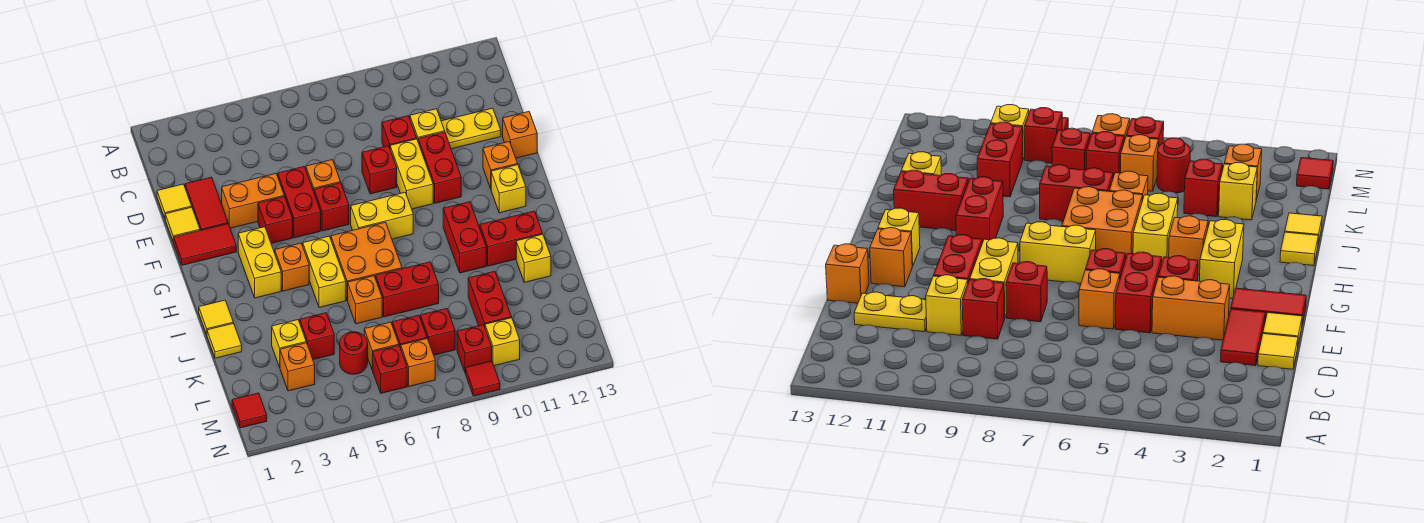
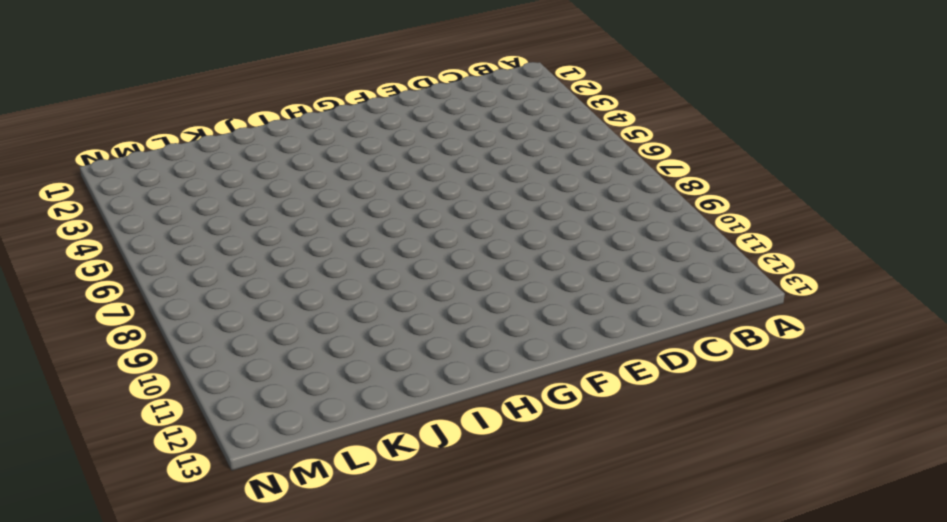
none -> yellow tile D1 level 1
none -> red tile D2:E2 level 1
none -> red brick D9 level 1
none -> yellow brick D10 level 1

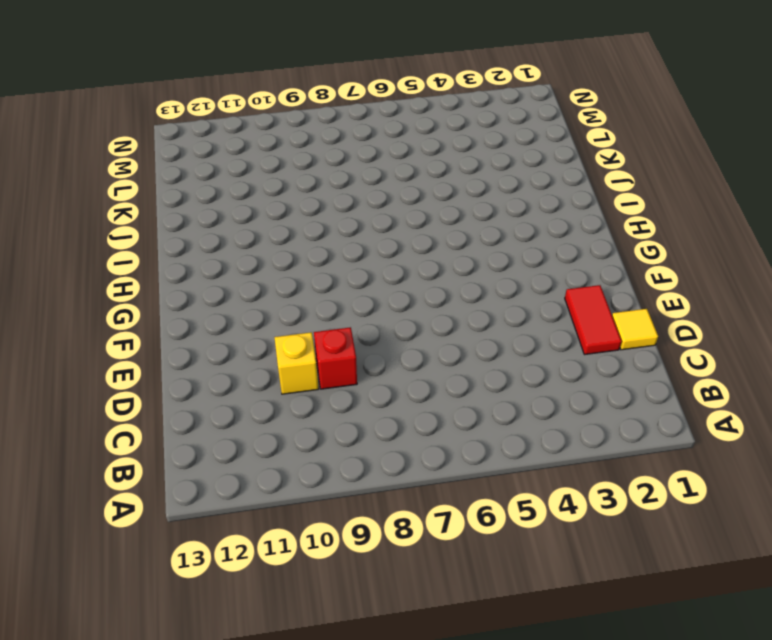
none -> yellow plate D11:D12 level 1
none -> yellow tile E1 level 1
none -> orange brick E3:E4 level 1
none -> red brick E5:F5 level 1

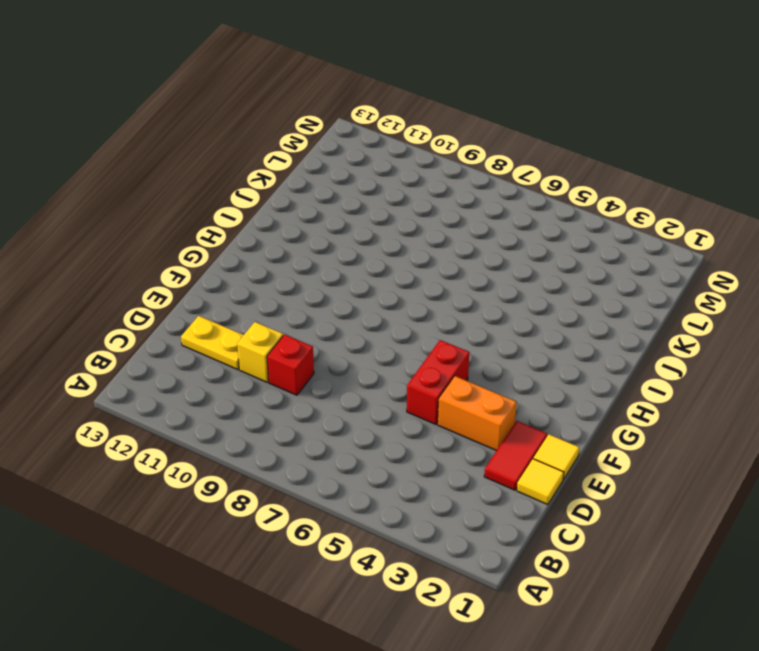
none -> orange brick E6 level 1
none -> red brick E8 level 1
none -> yellow brick E9:F9 level 1
none -> red brick E10:F10 level 1

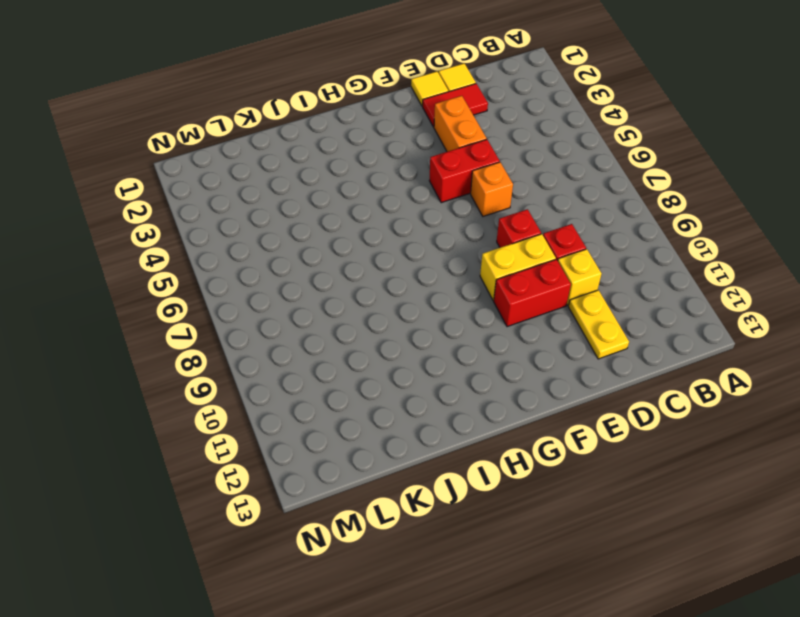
none -> orange brick E13 level 1
none -> red tile F1:F2 level 1
none -> red brick F4 level 1
none -> red brick F6 level 1

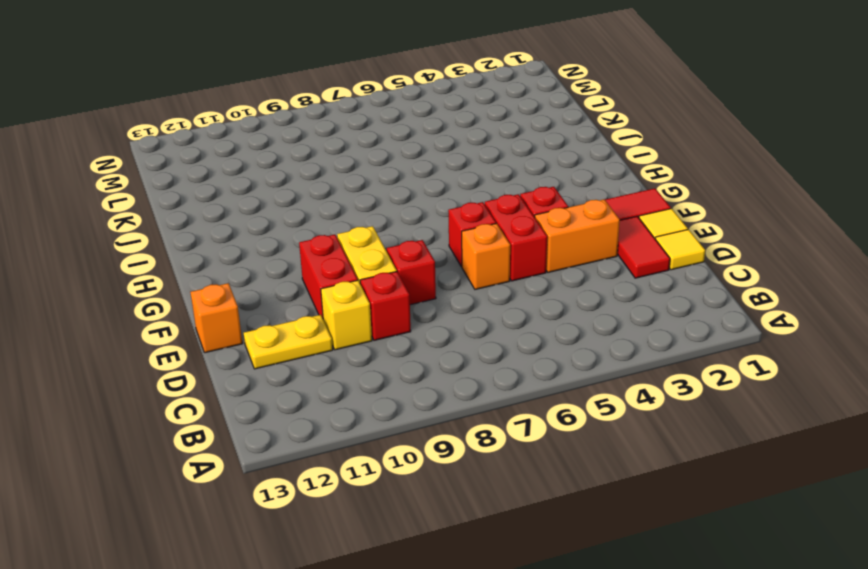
none -> orange brick F12 level 1
none -> yellow brick G3:H3 level 1
none -> yellow brick G7:G8 level 1
none -> yellow brick G12 level 1

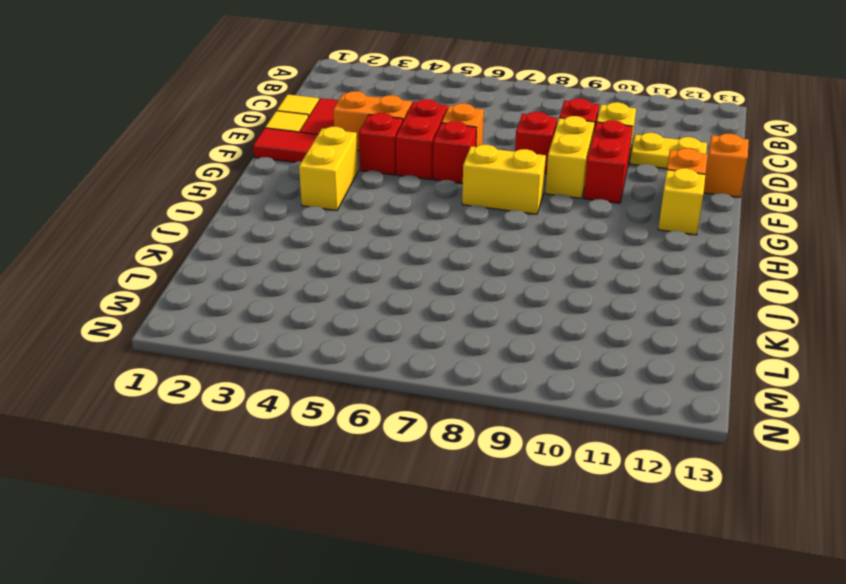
none -> orange brick H4 level 1
none -> yellow brick H5:I5 level 1
none -> orange brick H6:I7 level 1
none -> red brick H10:I10 level 1

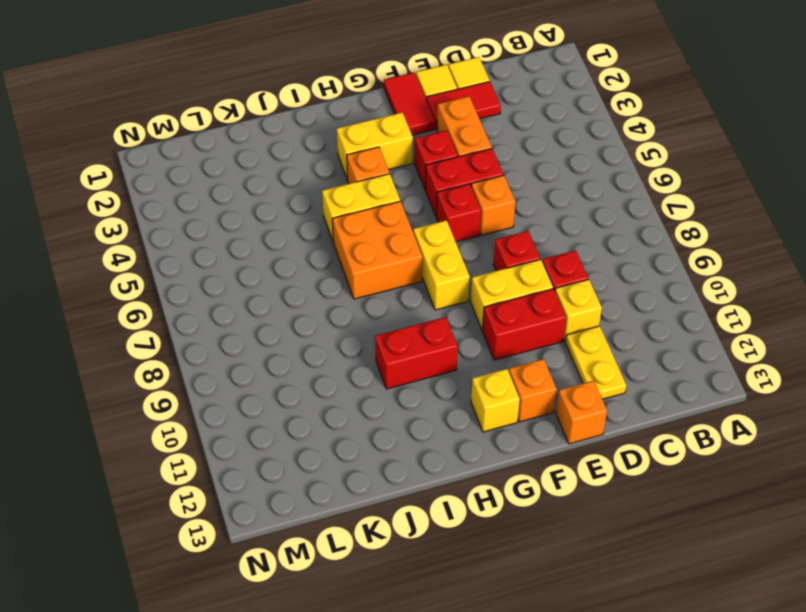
none -> yellow tile I1 level 1
none -> red brick I11:I12 level 1
none -> yellow tile J1 level 1
none -> orange brick J6 level 1

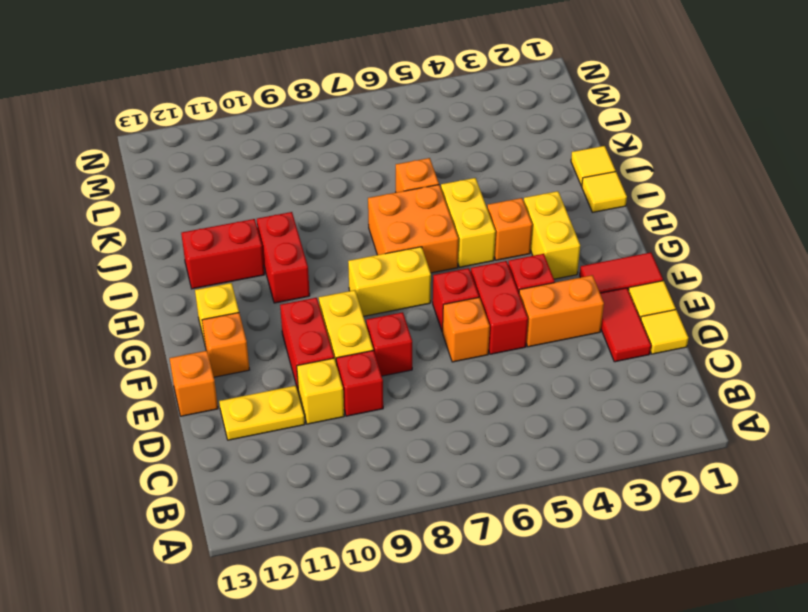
none -> red brick J7:J8 level 1
none -> yellow brick J12 level 1
none -> yellow brick K3 level 1
none -> red brick K4 level 1

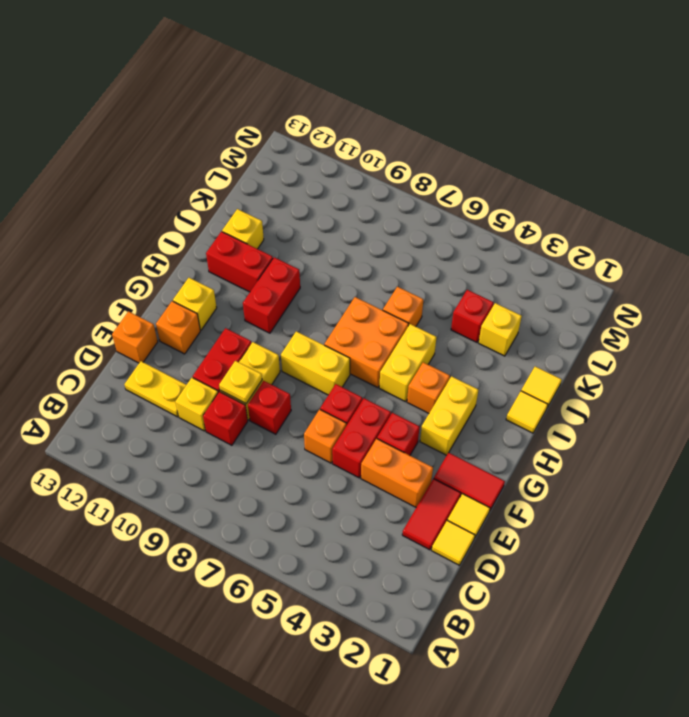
yellow plate E9 level 2 -> none
none -> red brick J7:J8 level 1
none -> red brick K10:L10 level 1
none -> orange brick L3 level 1
none -> red round brick L5 level 1

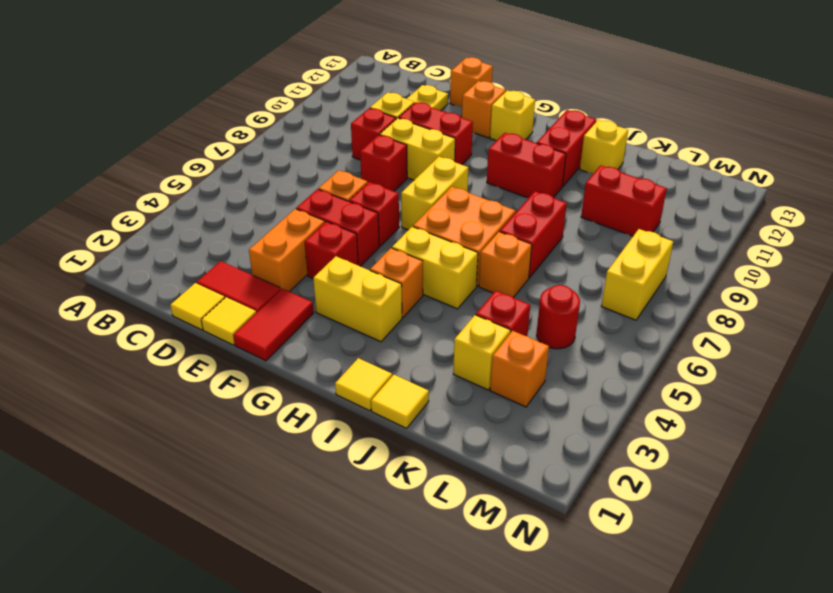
yellow brick M7:M8 level 1 -> orange brick M7 level 1
none -> orange brick L6 level 1
none -> red brick L7 level 1
none -> red brick L8 level 1
none -> red tile M1 level 1

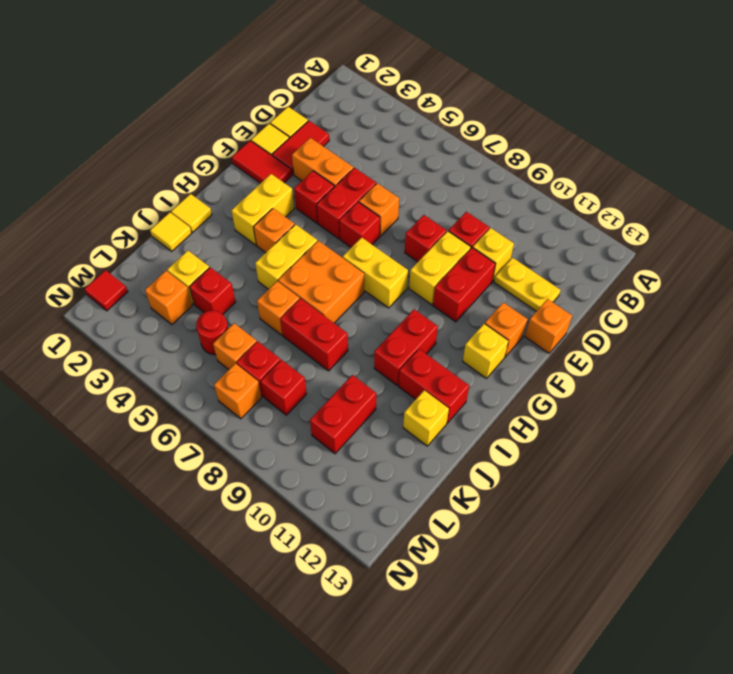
none -> red brick M6 level 1
none -> red brick M9 level 1
none -> yellow brick M10 level 1
none -> red tile N9 level 1

